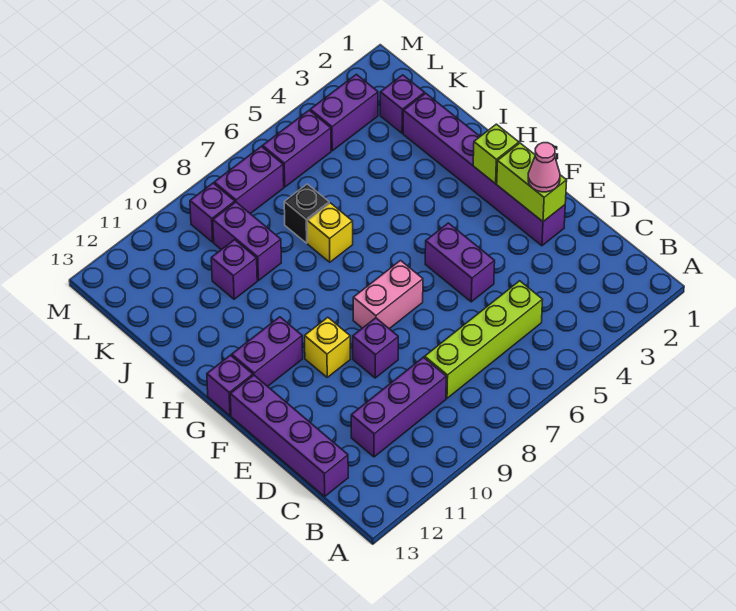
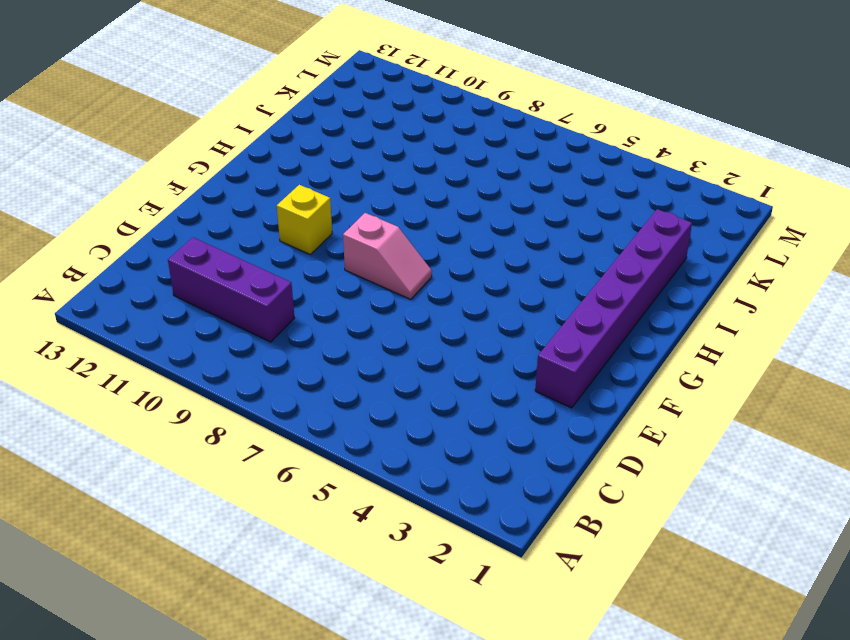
pink slope F7:F8 level 1 top 8 -> pink brick F7:F8 level 1
none -> lime brick C5:C8 level 1
none -> purple brick C13:F13 level 1
none -> purple brick E5:F5 level 1

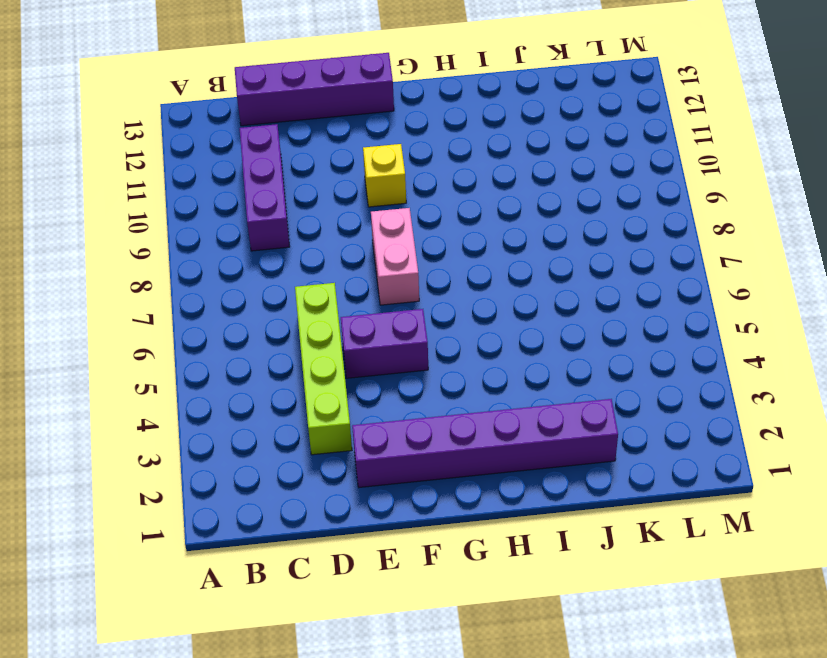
lime brick D3:D6 level 1 -> lime brick C5:C8 level 1
none -> purple brick E9 level 1
none -> purple brick G11:G12 level 1
none -> purple brick G13 level 1

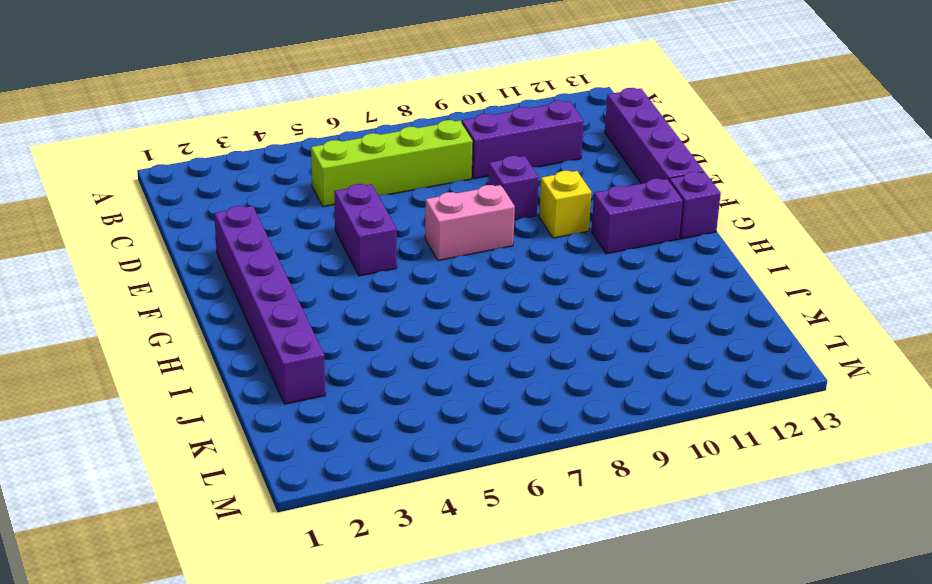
none -> yellow brick I7 level 1
none -> black brick J7 level 1
none -> purple brick J9:K9 level 1

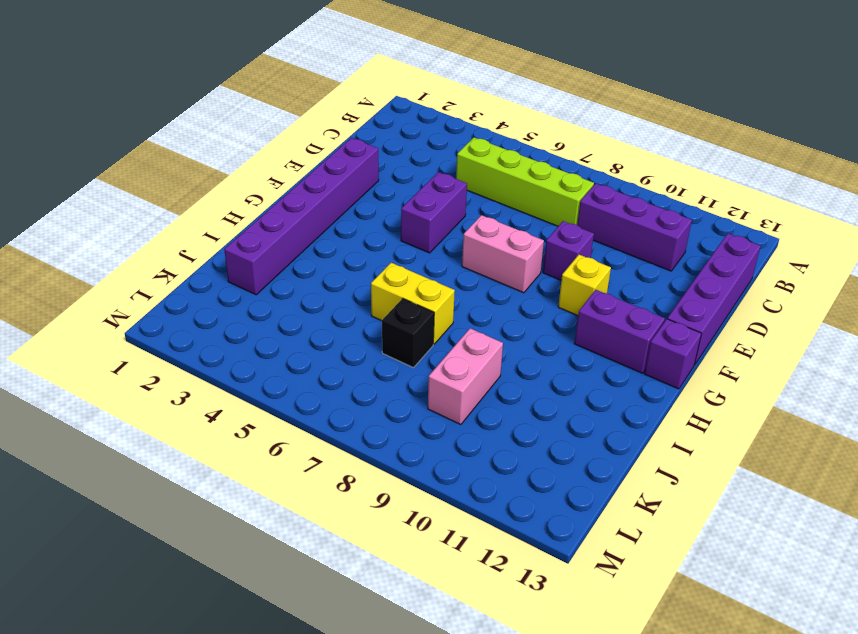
yellow brick I6:I7 level 1 -> yellow brick I7 level 1
pink brick J9:K9 level 1 -> purple brick J9:K9 level 1
none -> purple brick J10 level 1
none -> purple brick K2 level 1
none -> purple brick L3:L4 level 1

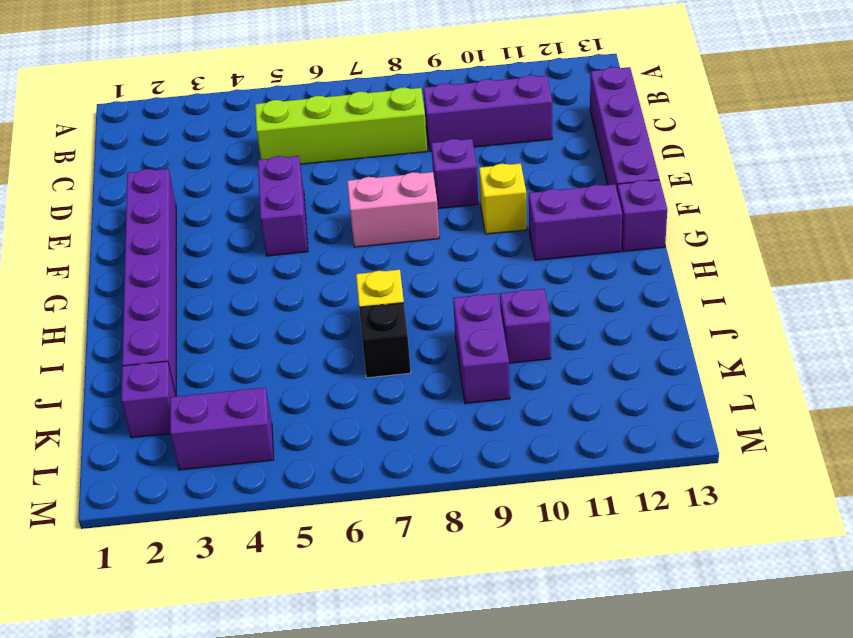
none -> purple brick L5:L6 level 1
none -> purple brick L7:L8 level 1
none -> purple brick L9 level 1

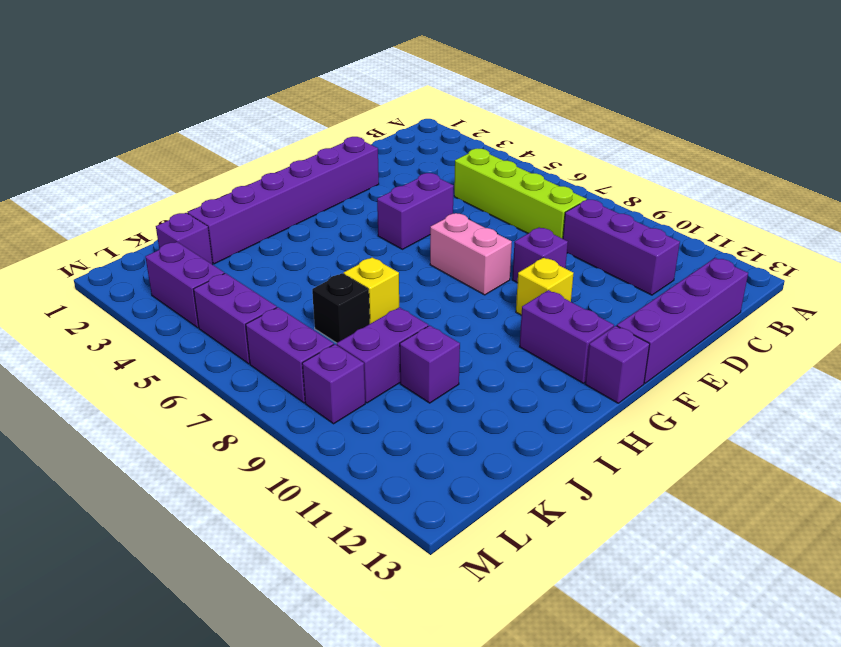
none -> lime brick E2:F2 level 2
none -> lime brick G2 level 2
none -> pink cone E2 level 3

